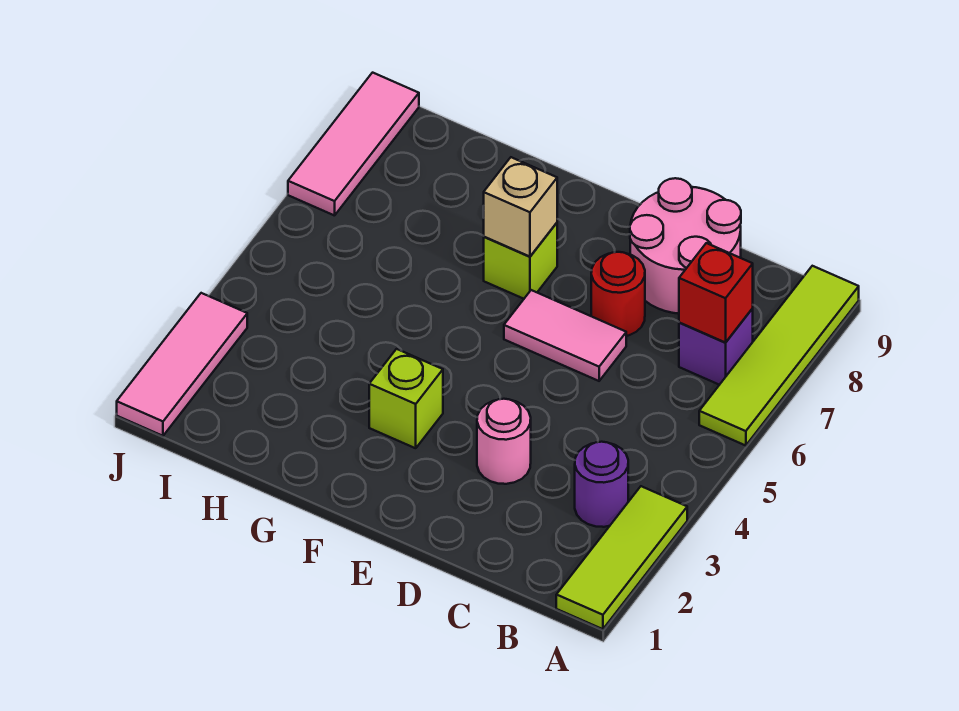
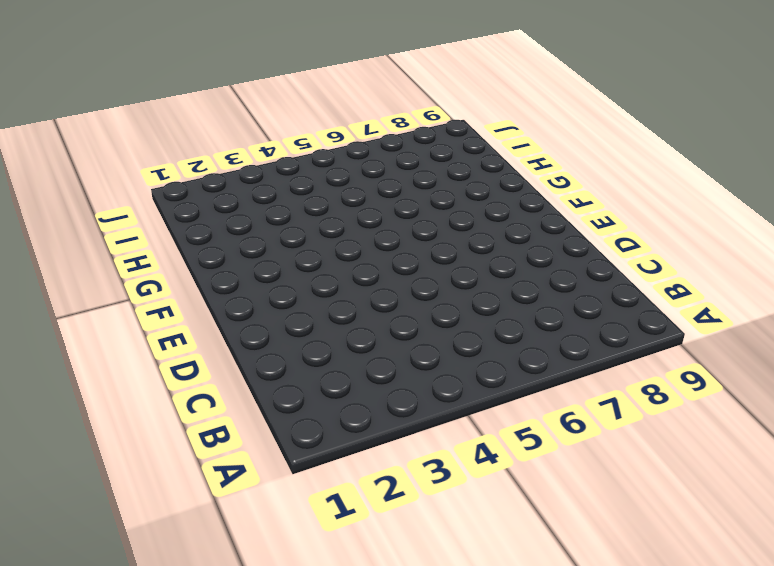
none -> lime tile A1:A3 level 1
none -> lime tile A6:A9 level 1
none -> purple round brick B3 level 1

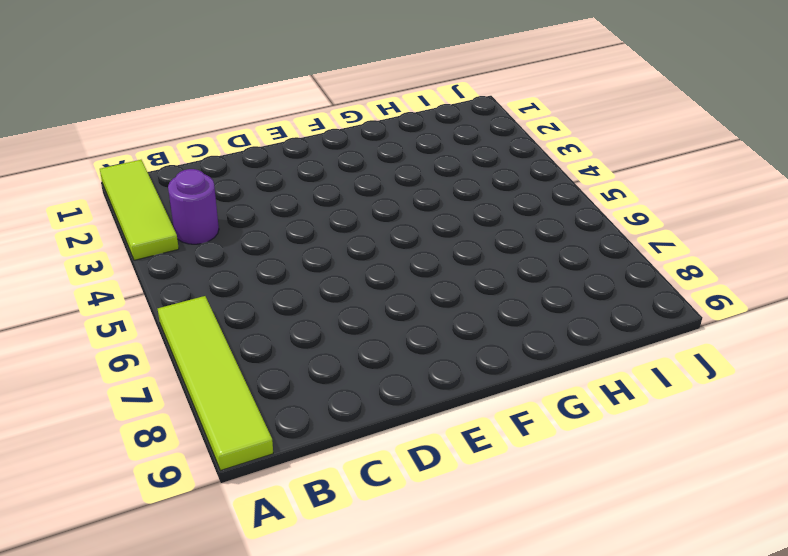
none -> purple brick B7 level 1
none -> pink round brick C8:D9 level 1
none -> pink round brick D3 level 1

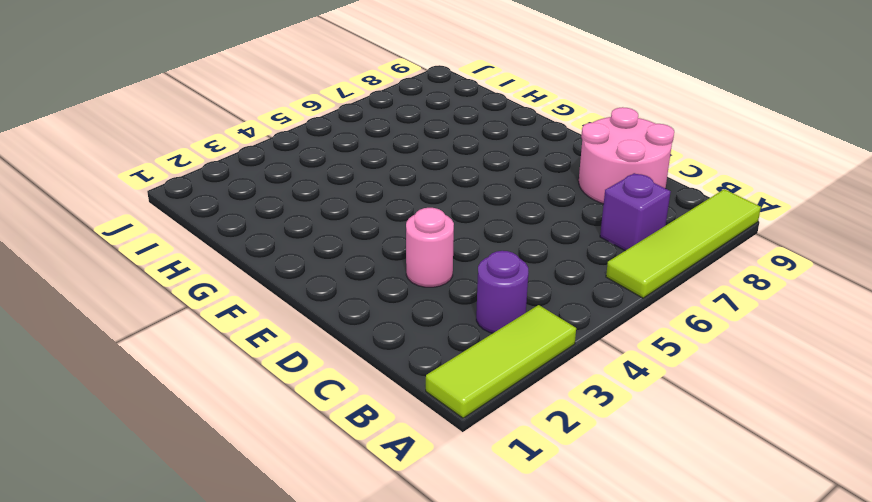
none -> pink tile D6:E6 level 1
none -> red round brick D7 level 1
none -> lime brick F3 level 1

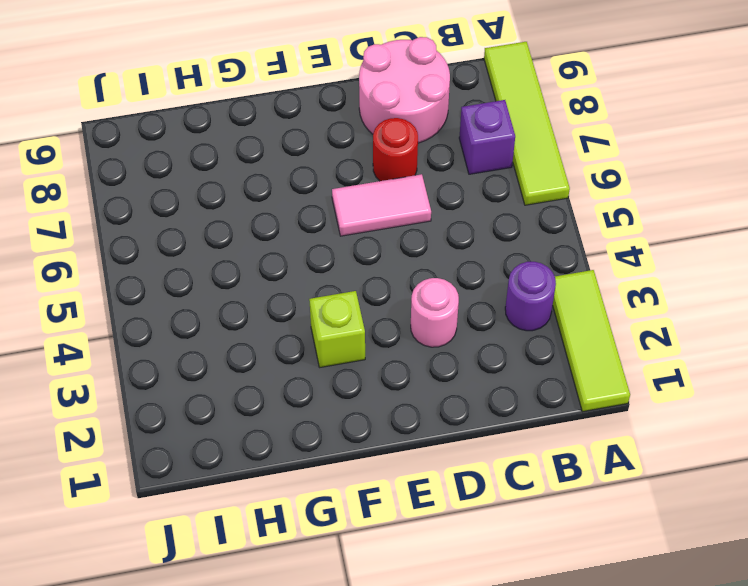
none -> lime brick F7 level 1
none -> pink tile J1:J3 level 1
none -> pink tile J7:J9 level 1

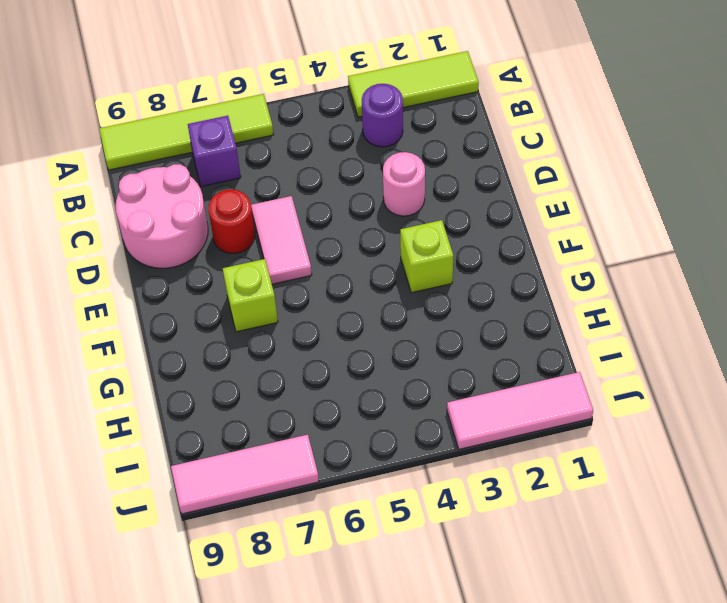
none -> red brick B7 level 2
none -> tan brick F7 level 2

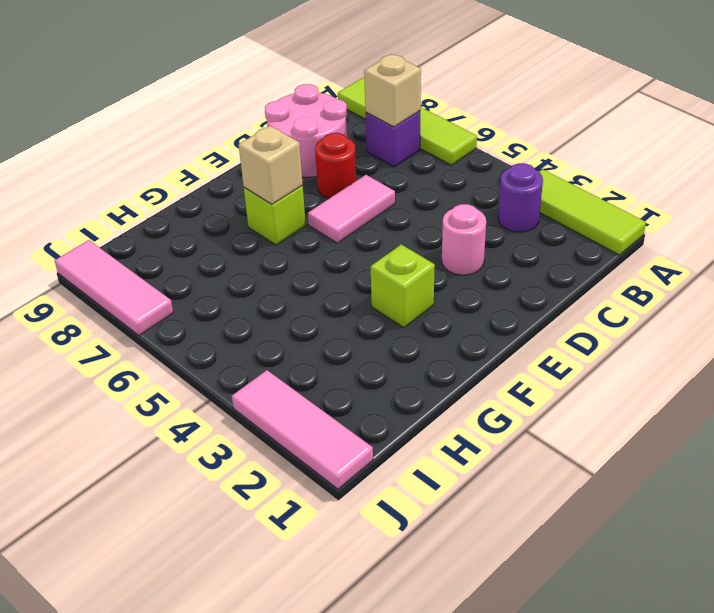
tan brick B7 level 2 -> red brick B7 level 2

